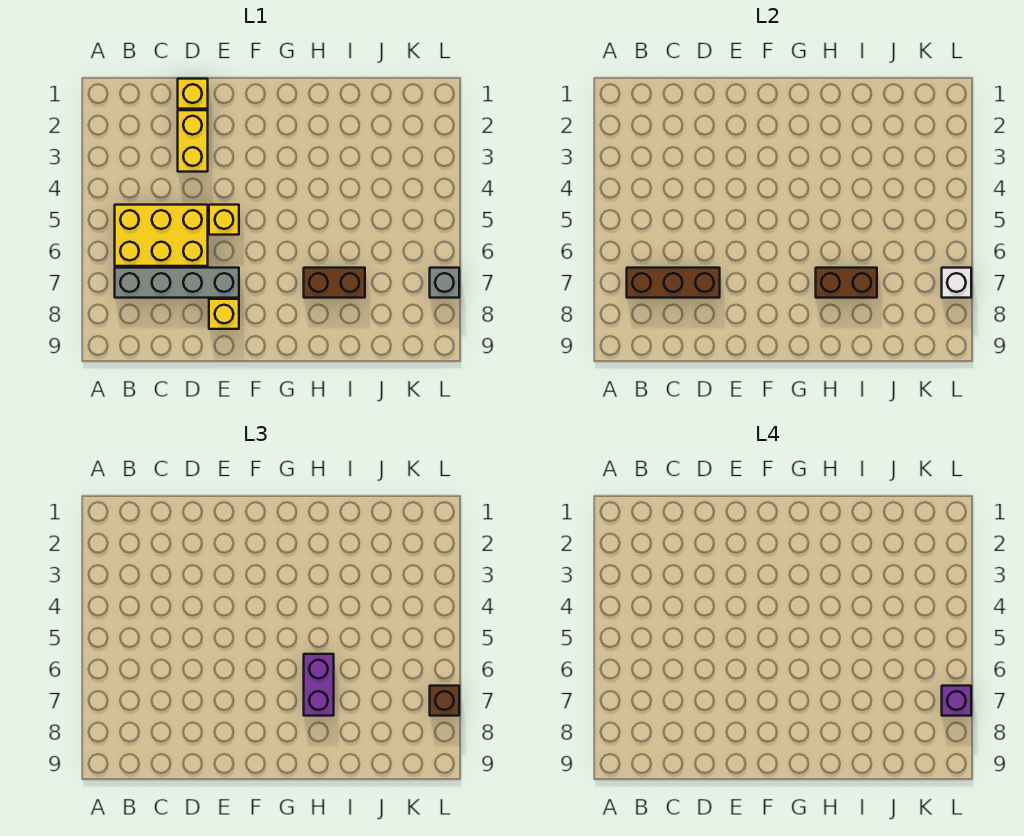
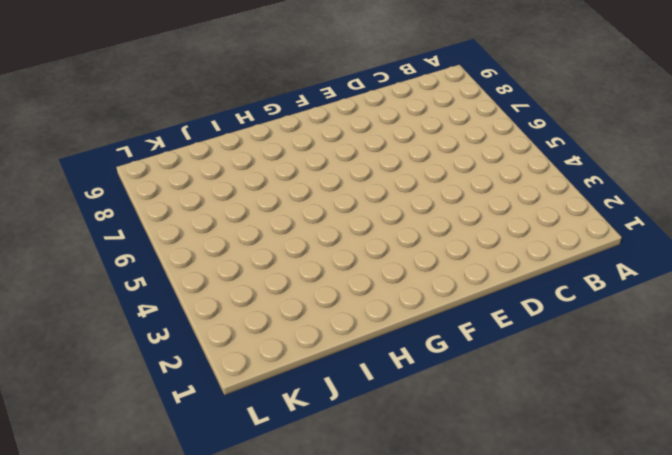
none -> yellow brick B5:D6 level 1
none -> grey brick B7:E7 level 1
none -> yellow brick D1 level 1

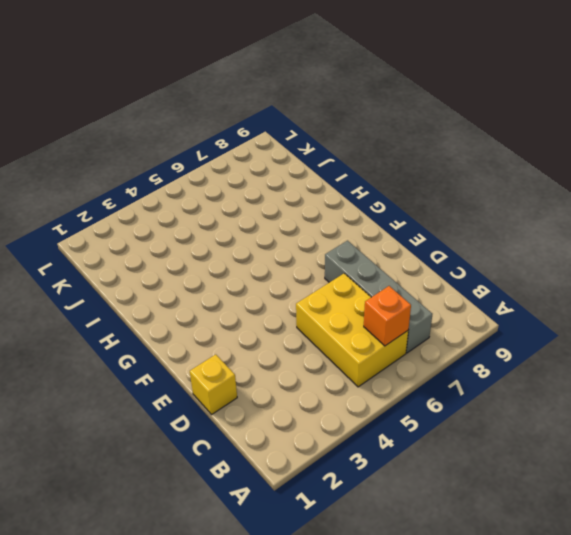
orange brick B6 level 2 -> none
none -> yellow brick D2:D3 level 1
none -> yellow brick E5 level 1
none -> yellow brick E8 level 1

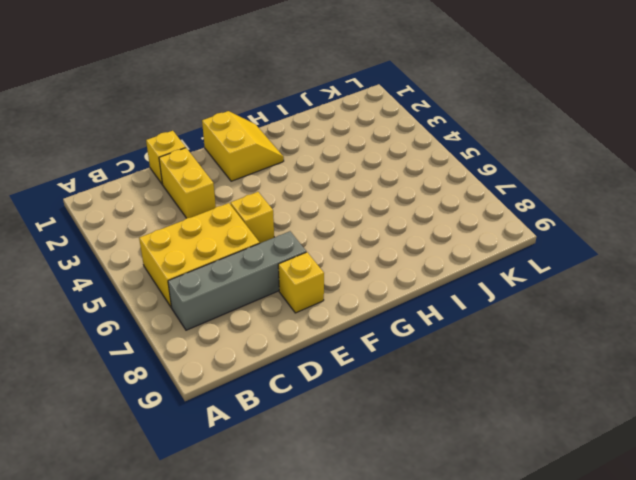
yellow slope F1:G2 level 1 top F -> none
none -> brown brick H7:I7 level 1
none -> grey brick L7 level 1
none -> brown brick B7:D7 level 2

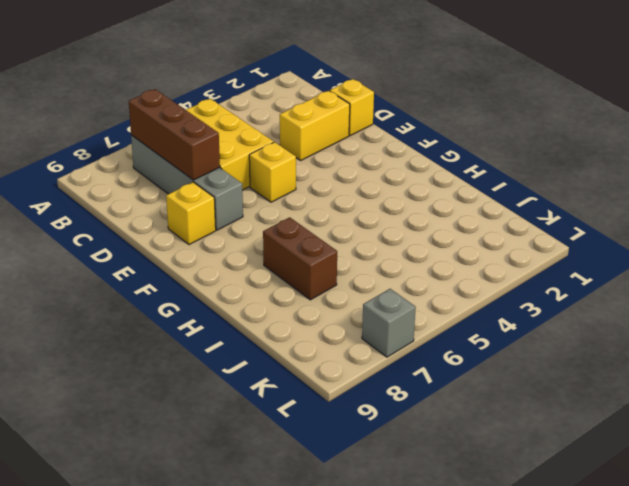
none -> brown brick H7:I7 level 2
none -> white brick L7 level 2
none -> purple brick H6:H7 level 3

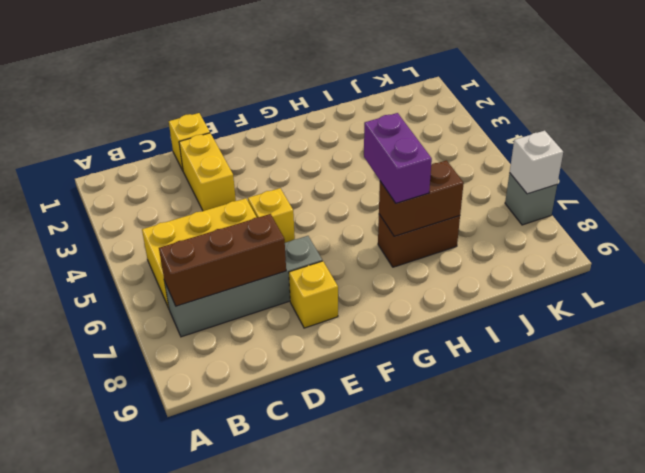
none -> brown brick L7 level 3
none -> purple brick L7 level 4

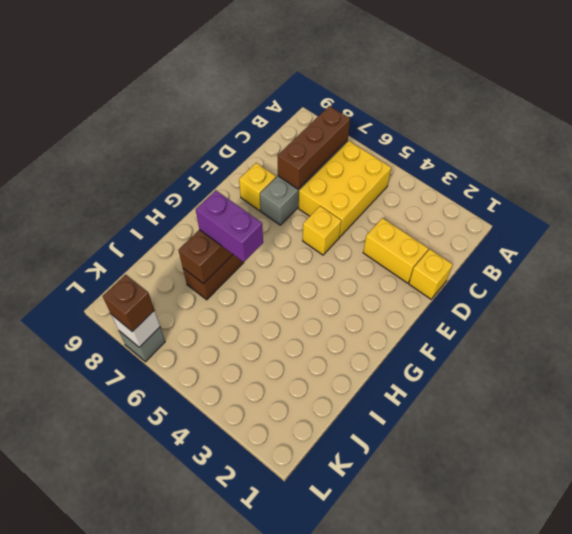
none -> purple brick L7 level 4

